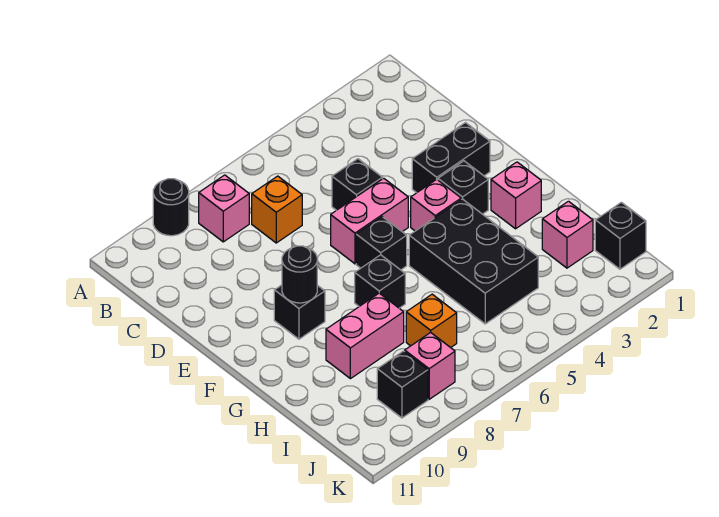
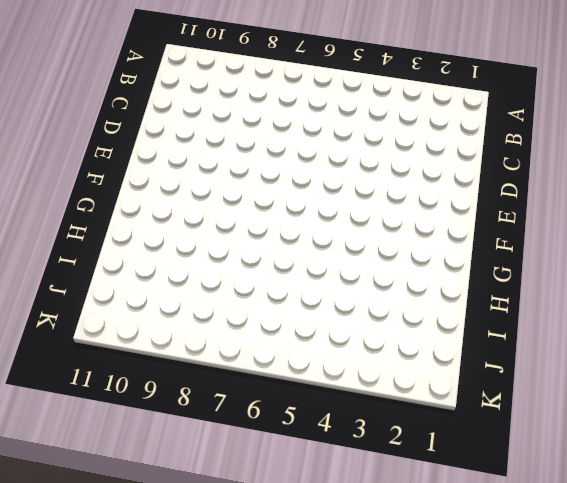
none -> black round brick A9 level 1
none -> pink brick B8 level 1
none -> orange brick C7 level 1

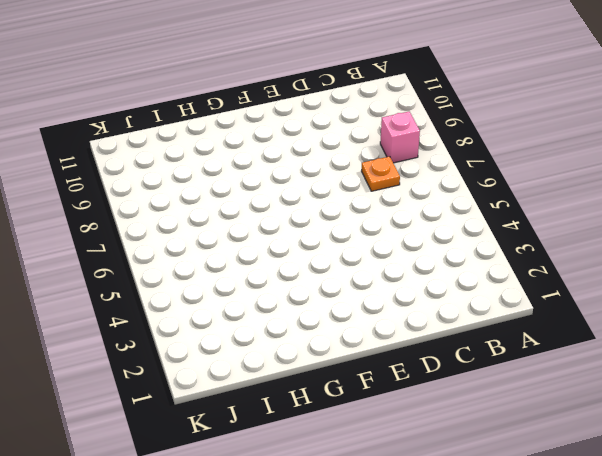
orange plate C7 level 1 -> orange brick C7 level 1
none -> black round brick A9 level 1
none -> black brick D5 level 1
none -> black brick E2:E3 level 1

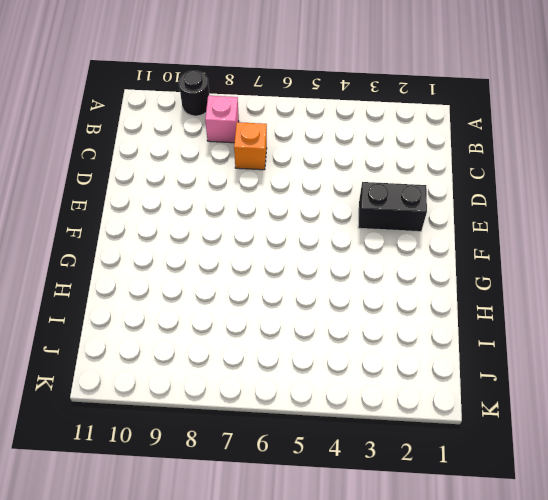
none -> black brick D5 level 1
none -> pink brick E5:E6 level 1
none -> black brick F3 level 1

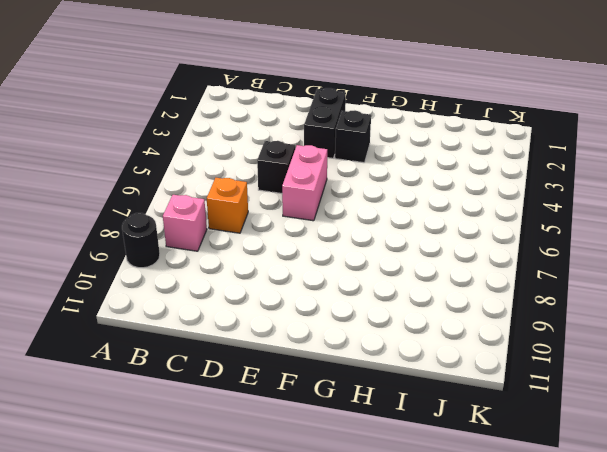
none -> pink brick F4 level 1
none -> black brick F6 level 1
none -> black brick F9 level 1

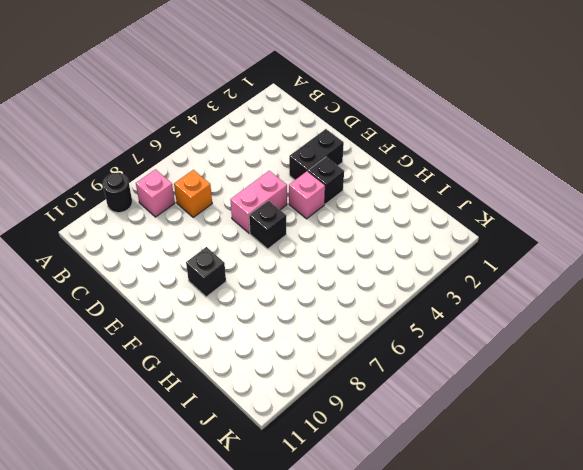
none -> black brick D5 level 1
none -> pink brick G2 level 1
none -> black brick G4:I5 level 1

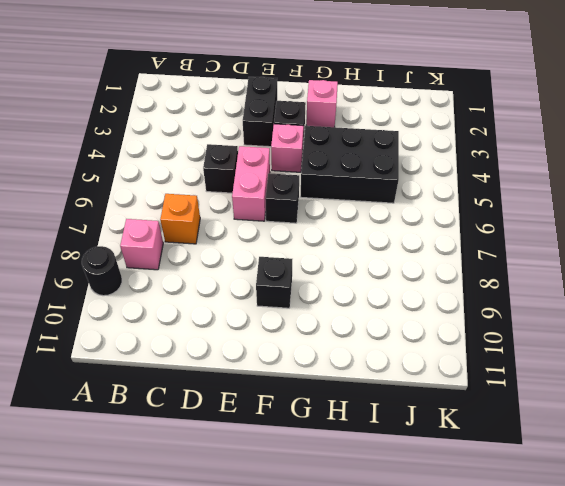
none -> black brick G7 level 1
none -> pink brick H8:H9 level 1
none -> pink brick I2 level 1

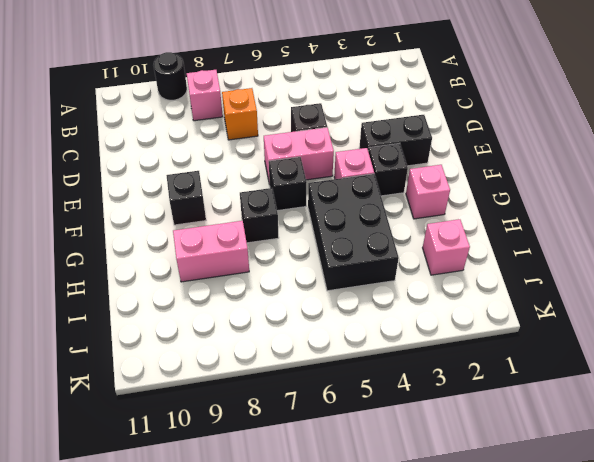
none -> orange brick I7 level 1
none -> black brick J1 level 1
none -> pink brick J8 level 1

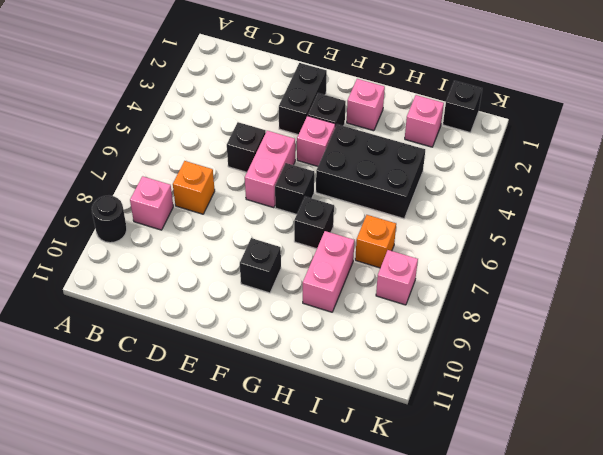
none -> black brick J9 level 1
none -> black round brick F9 level 2

